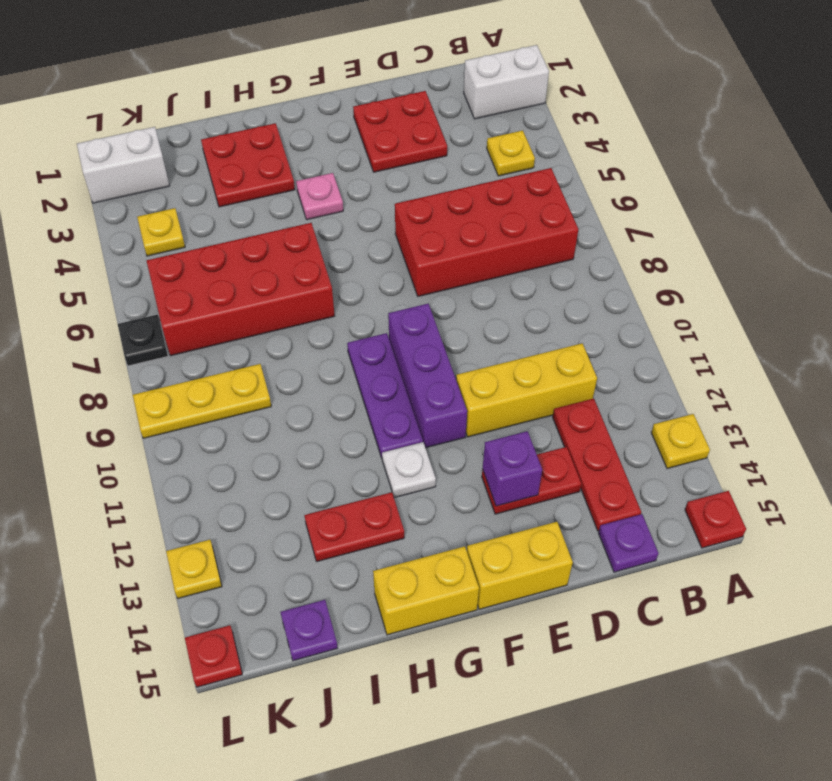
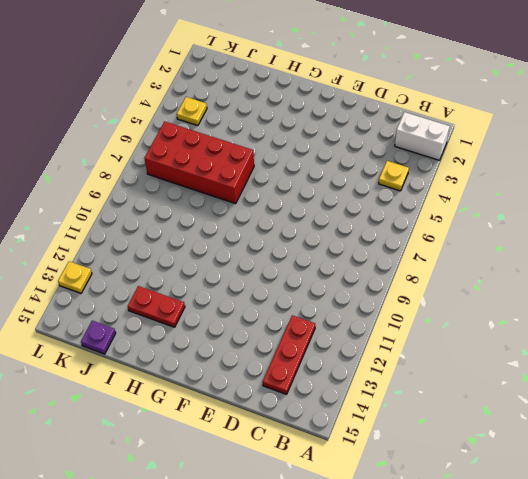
none -> yellow plate A13 level 1
none -> red plate A15 level 1
none -> red brick B6:E7 level 1

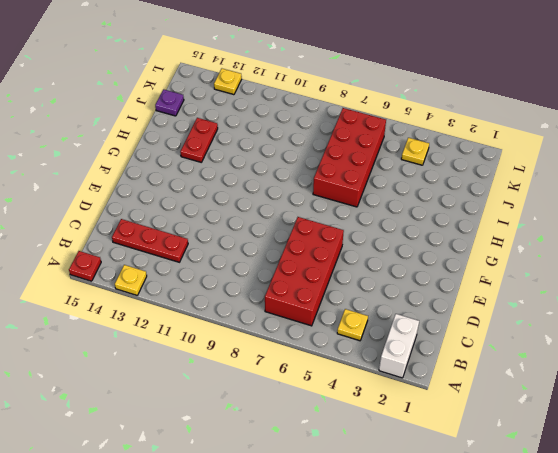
none -> yellow brick C11:E11 level 1
none -> purple plate C15 level 1
none -> red plate D2:E3 level 1

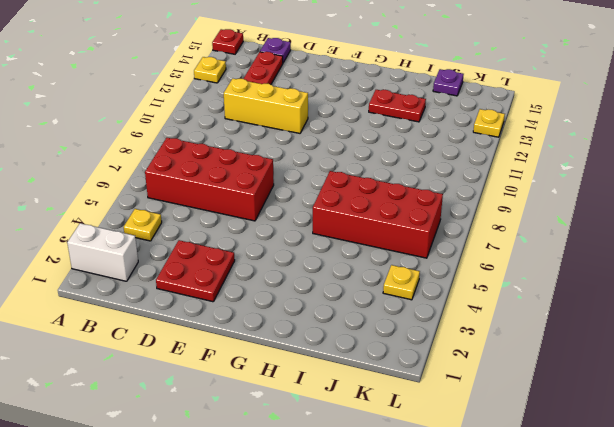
none -> red plate D13:E13 level 1
none -> yellow brick E15:F15 level 1
none -> purple brick F9:F11 level 1

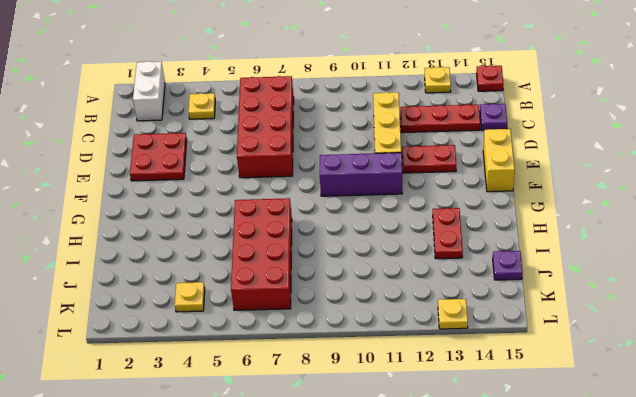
red plate E12:E13 level 1 -> red plate D13:E13 level 1
none -> pink plate G4 level 1
none -> purple plate G9:G11 level 1
none -> white plate G12 level 1

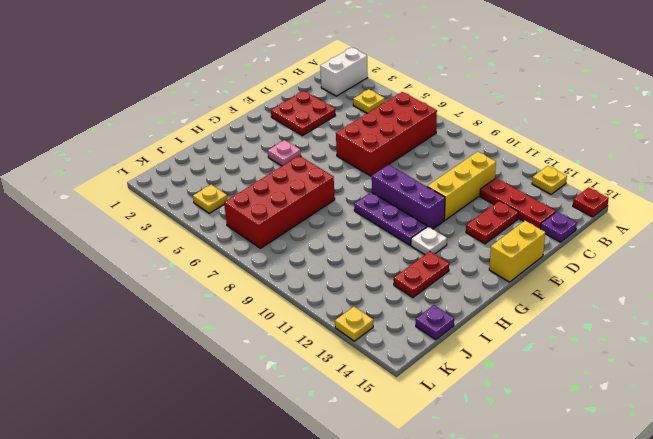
none -> yellow brick G15:H15 level 1
none -> red plate H2:I3 level 1
none -> yellow plate J9:L9 level 1

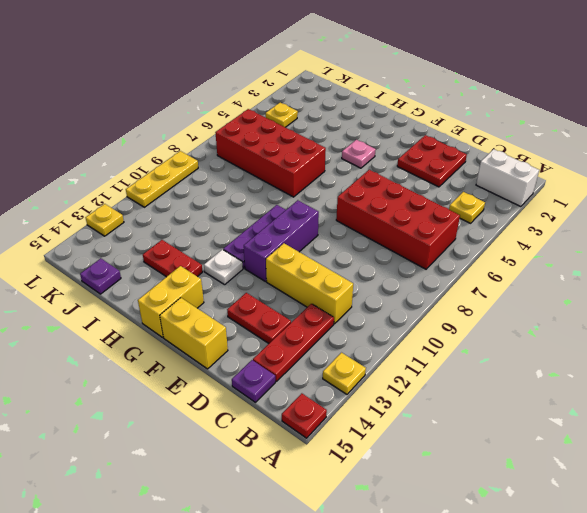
yellow brick G14:G15 level 1 -> yellow brick G15:H15 level 1
yellow plate L9:L11 level 1 -> yellow plate J9:L9 level 1
none -> red plate H2:I3 level 1
none -> white brick K2:L2 level 1
none -> black plate L7 level 1

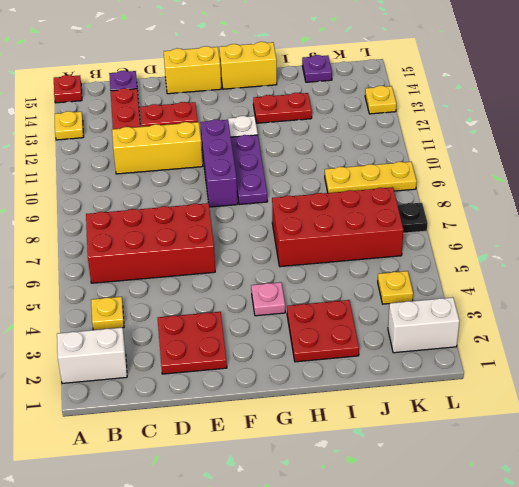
none -> red plate L15 level 1
none -> purple brick E13 level 2

